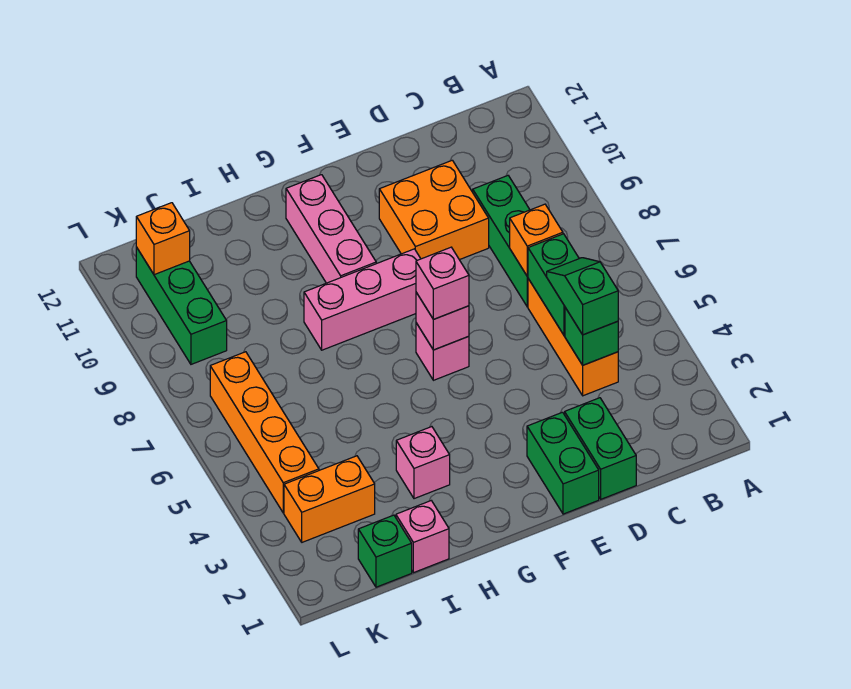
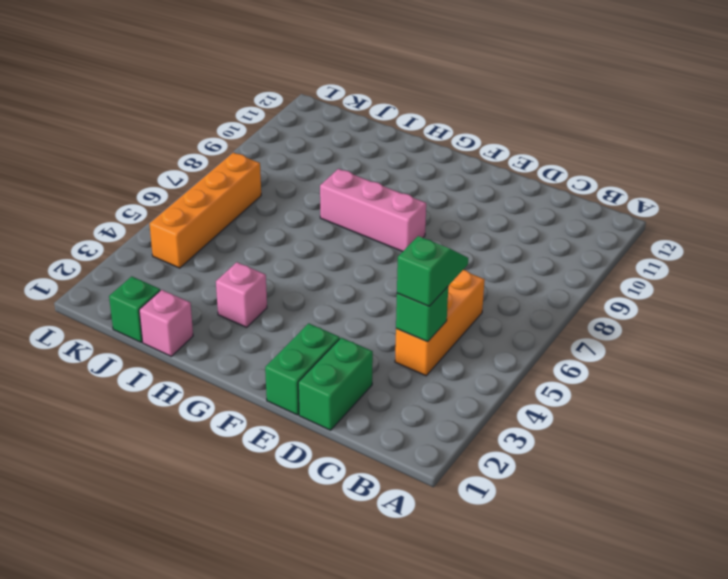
none -> green brick C7:C9 level 1
none -> orange brick D9:E10 level 1
none -> pink brick F6 level 1

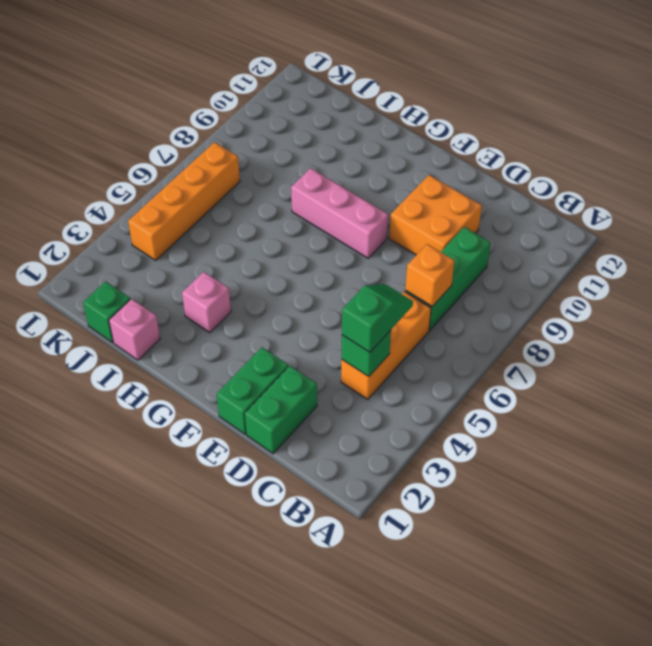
none -> pink brick F6 level 1
none -> pink brick G9:G11 level 1
none -> orange brick J3:K3 level 1

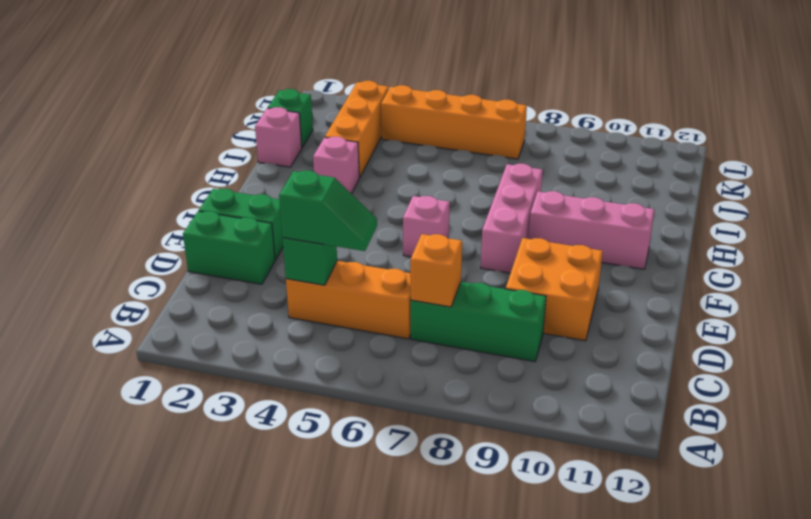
orange brick I3:K3 level 1 -> orange brick J3:K3 level 1
none -> green brick K9:K11 level 1
none -> green brick C5:C6 level 2
none -> pink brick F6 level 2

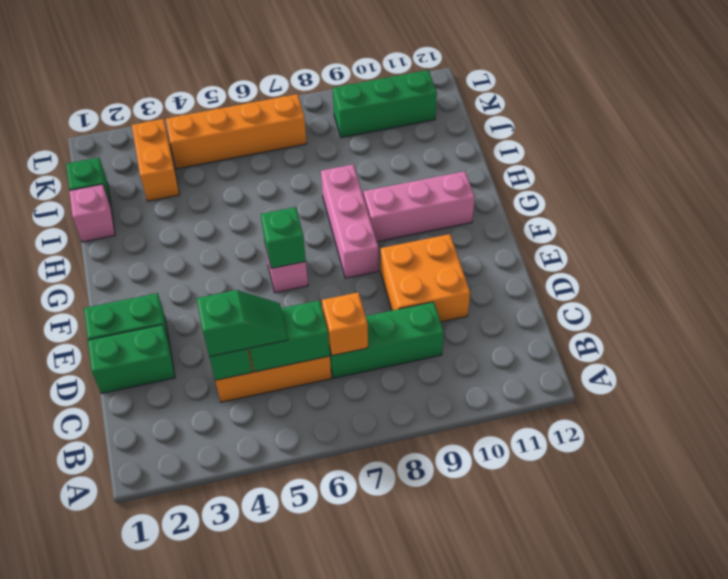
green brick F6 level 2 -> pink brick F6 level 2
none -> pink brick H3 level 1
none -> orange brick K11 level 2
none -> pink brick F6 level 3

